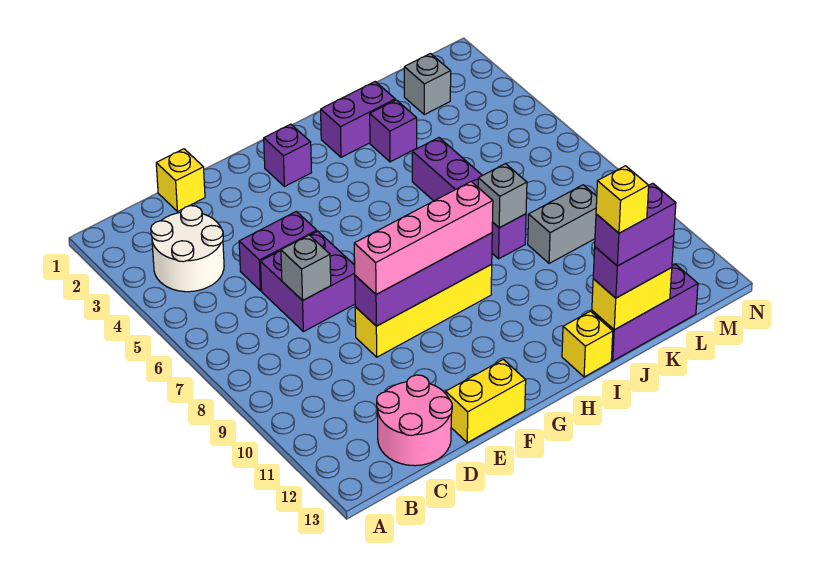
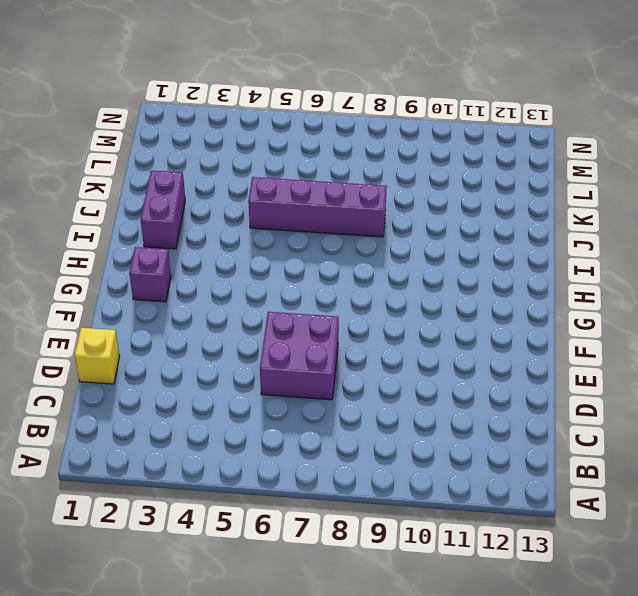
none -> white round brick B3:C4 level 1
none -> pink round brick C12:D13 level 1
none -> purple brick D5:E5 level 1

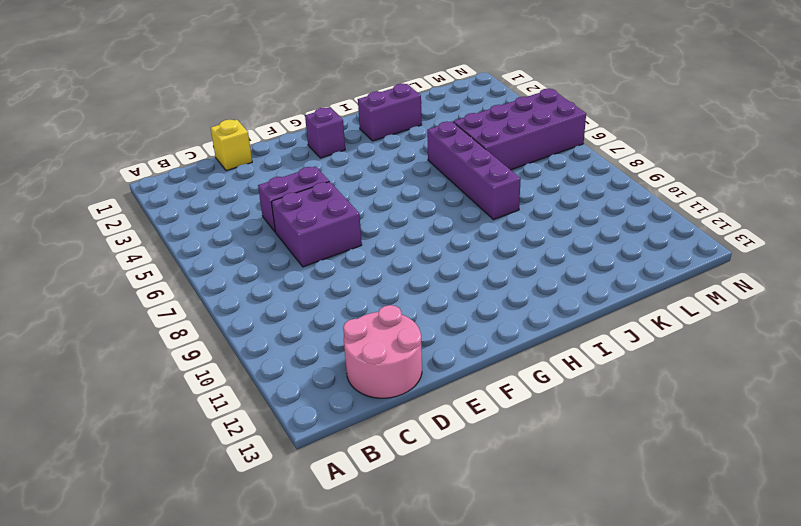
purple brick K5:N6 level 1 -> none
none -> white round brick B3:C4 level 1
none -> yellow brick E9:H9 level 1
none -> yellow brick E13:F13 level 1

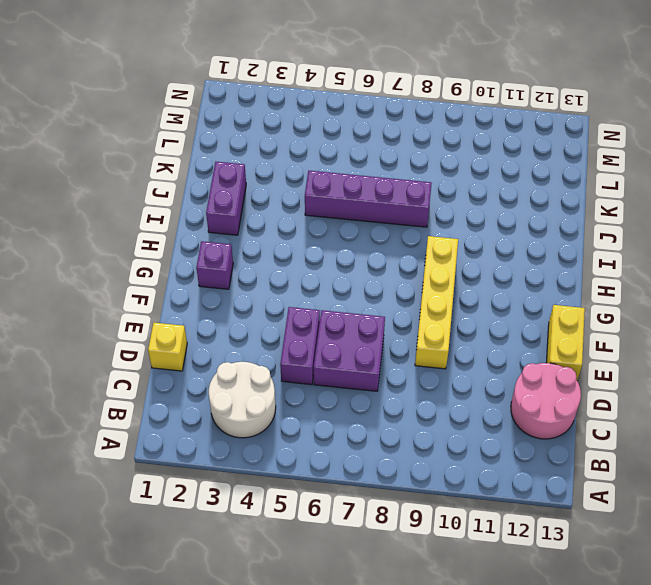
none -> yellow brick I13 level 1
none -> purple brick J3 level 1
none -> purple brick J13:L13 level 1

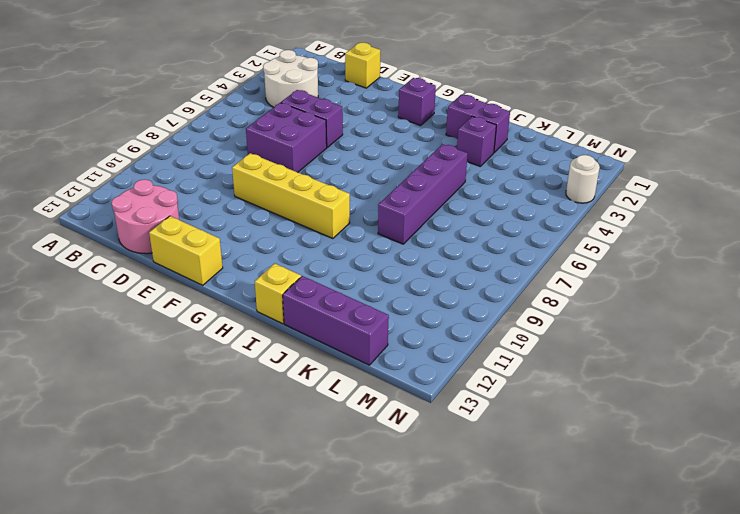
white round brick N3 level 1 -> none
none -> grey brick K9:L9 level 1
none -> grey brick L2 level 1
none -> grey brick D7 level 2

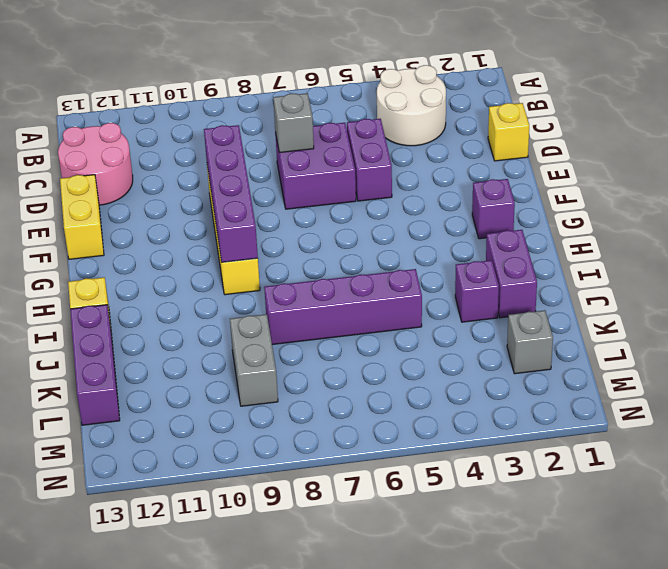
none -> grey brick J8 level 2
none -> yellow brick J13:K13 level 2
none -> pink brick E9:H9 level 3

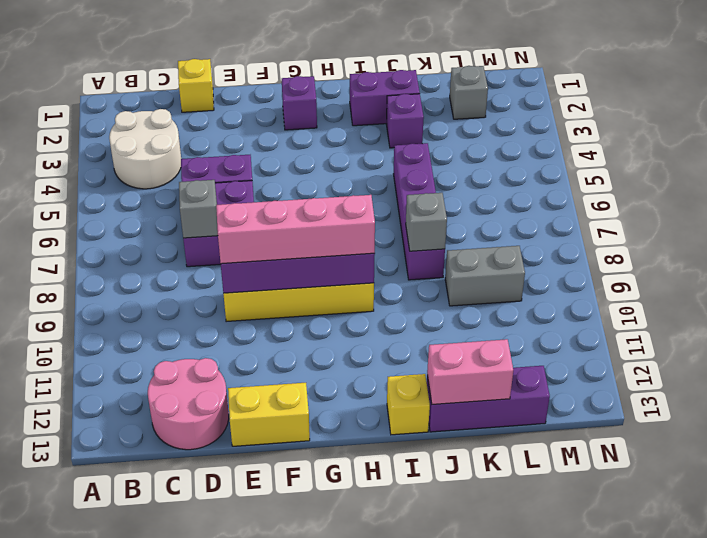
pink brick J13:K13 level 2 -> yellow brick J13:K13 level 2
none -> purple brick J13:K13 level 3
none -> purple brick J13:K13 level 4
none -> yellow brick J13 level 5

